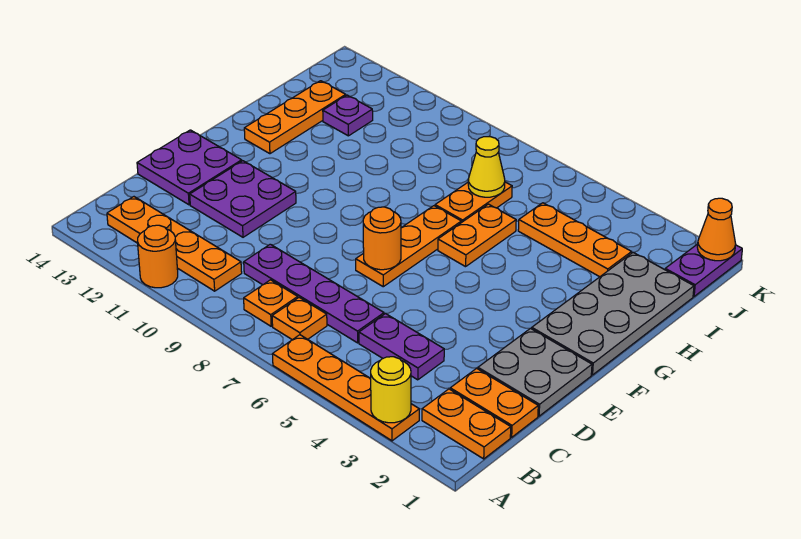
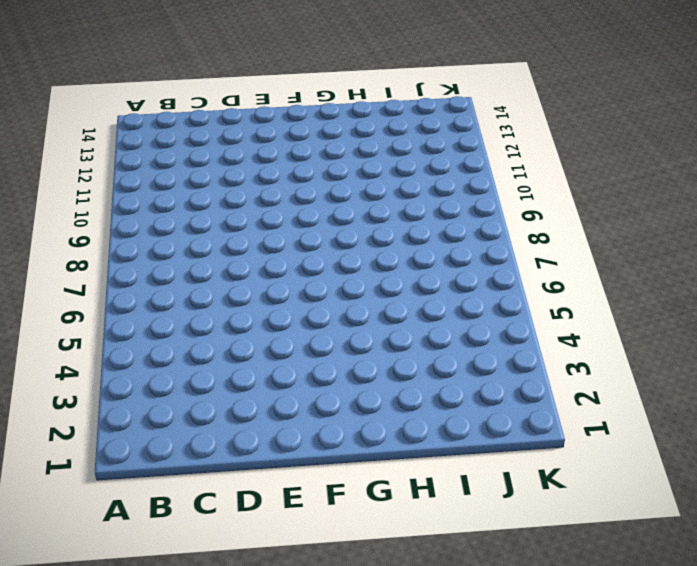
none -> orange plate A3:A6 level 1
none -> orange round brick A11 level 1
none -> orange plate B1:B2 level 1

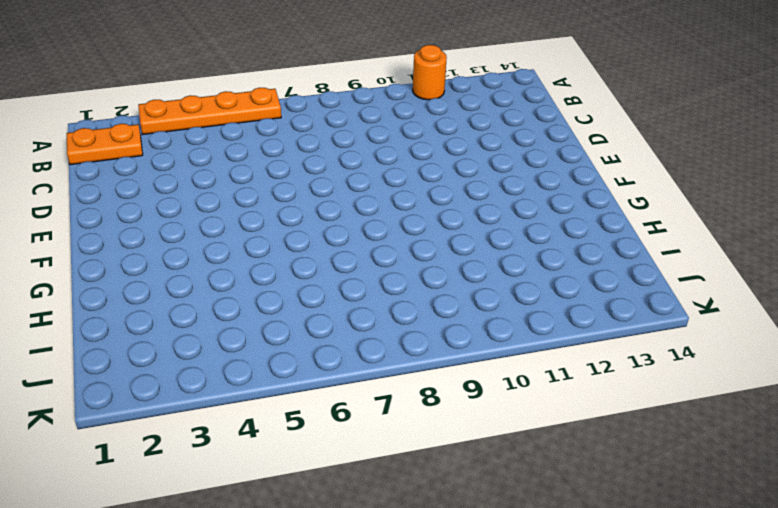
none -> orange plate B7 level 1
none -> orange plate B8 level 1
none -> orange plate B10:B13 level 1

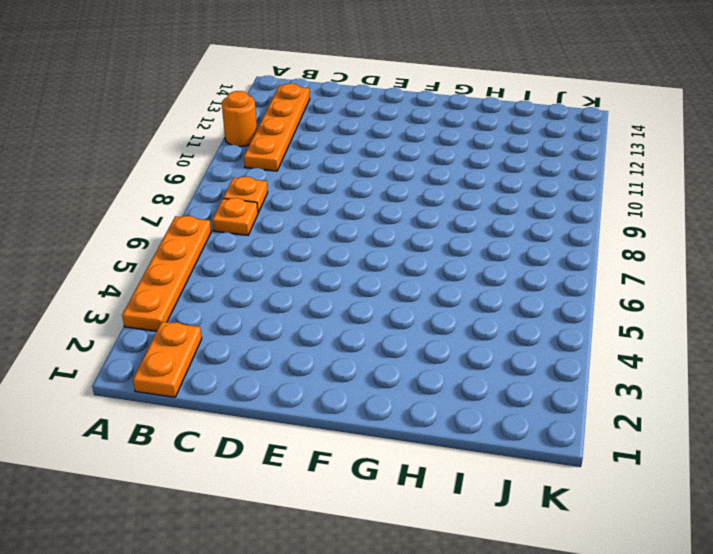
none -> orange plate C1:C2 level 1
none -> purple plate C4:C5 level 1
none -> purple plate C6:C9 level 1

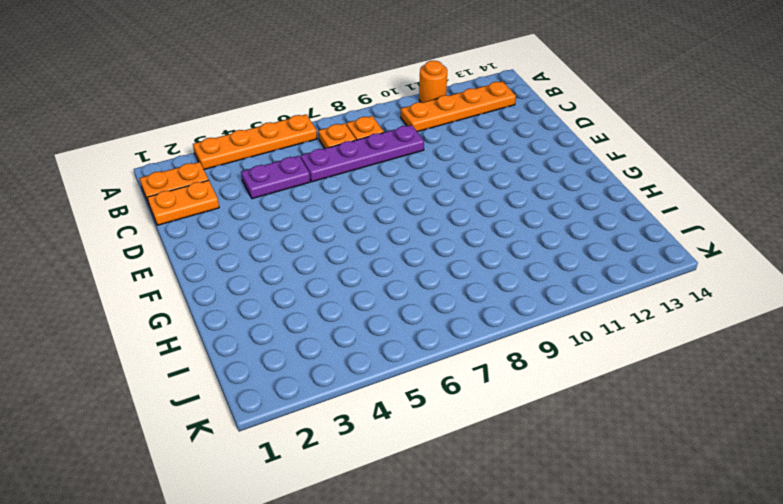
none -> grey plate D1:E2 level 1
none -> purple plate D11:E12 level 1
none -> purple plate D13:E14 level 1

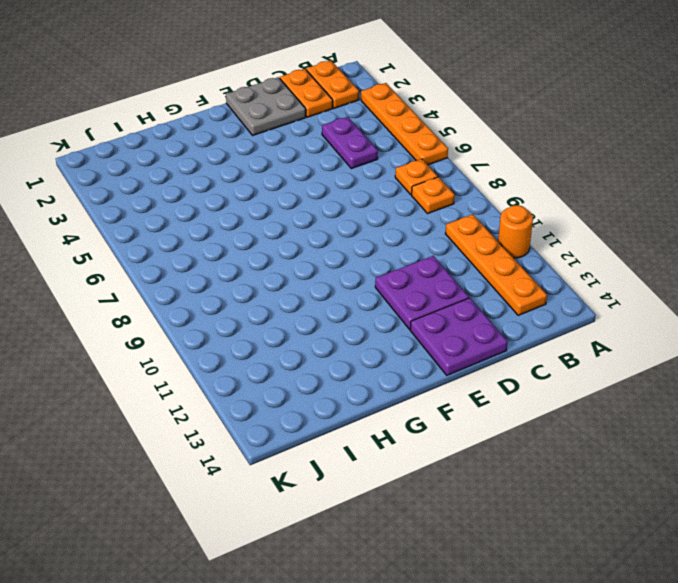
none -> purple plate C6:C9 level 1
none -> orange plate E7:G7 level 1
none -> grey plate F1:I2 level 1

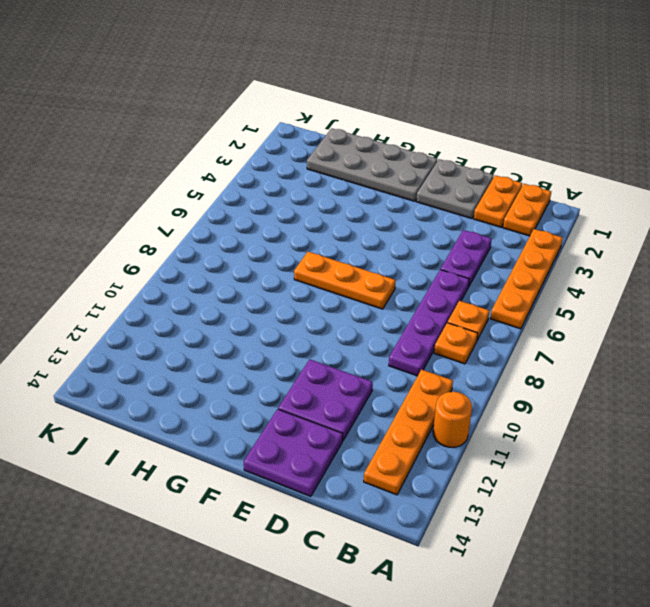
none -> orange plate G6:H6 level 1
none -> orange plate G13:I13 level 1
none -> orange plate H7:I7 level 1

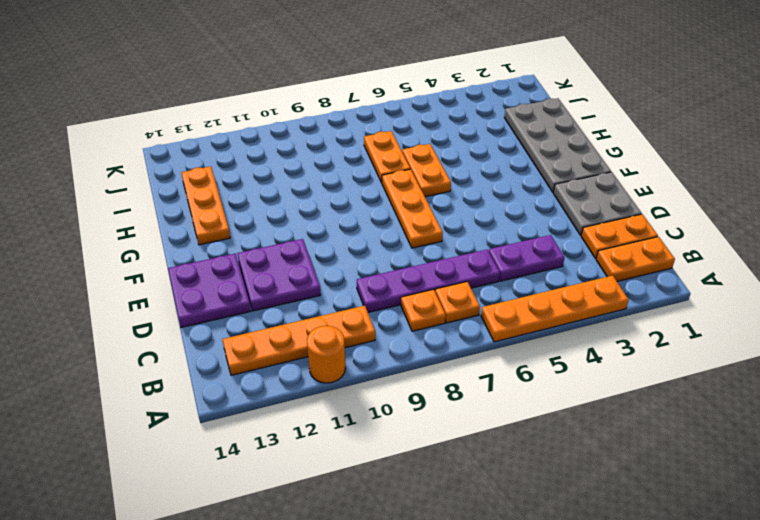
none -> orange plate I3:I5 level 1
none -> purple plate I12 level 1
none -> purple plate J1:K1 level 1

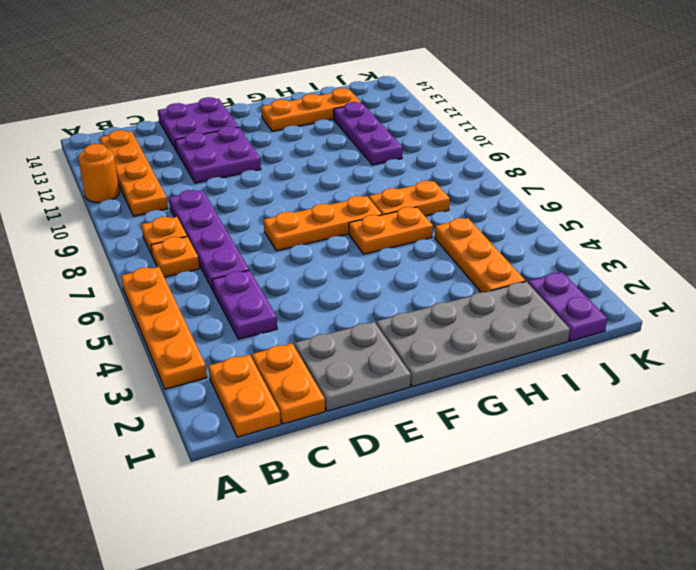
purple plate I10:I12 level 1 -> purple plate I12 level 1
purple plate J1:J2 level 1 -> purple plate J1:K1 level 1
none -> yellow round brick A3 level 2
none -> orange round brick E7 level 2
none -> yellow cone I7 level 2

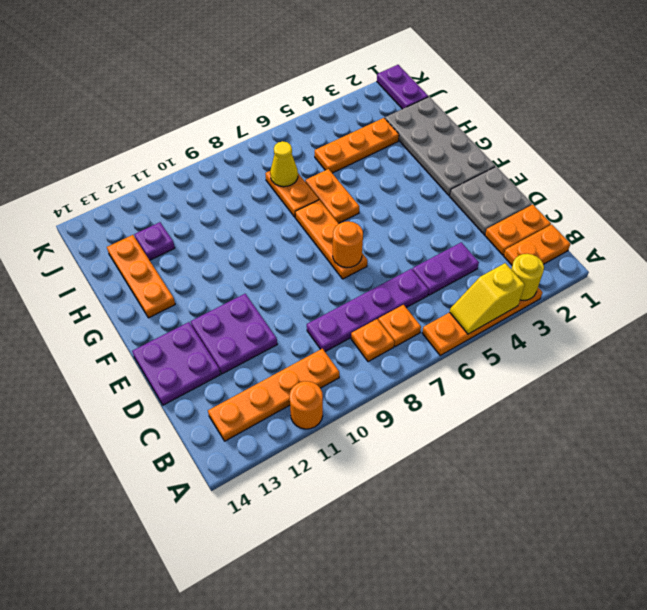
yellow slope A4:A5 level 2 top 4 -> none
none -> orange cone K1 level 2

